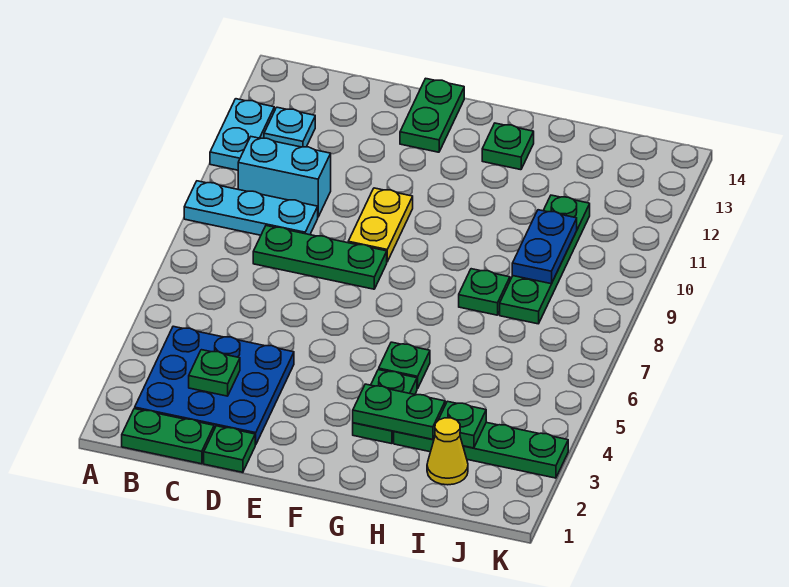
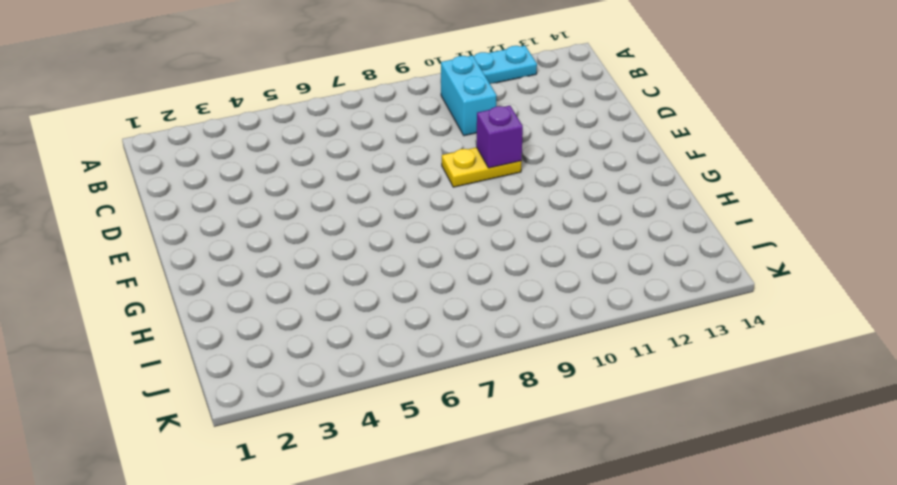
purple brick E10 level 2 -> none
none -> cyan plate A9:C9 level 1
none -> green plate B1:C1 level 1
none -> blue plate B2:D4 level 1

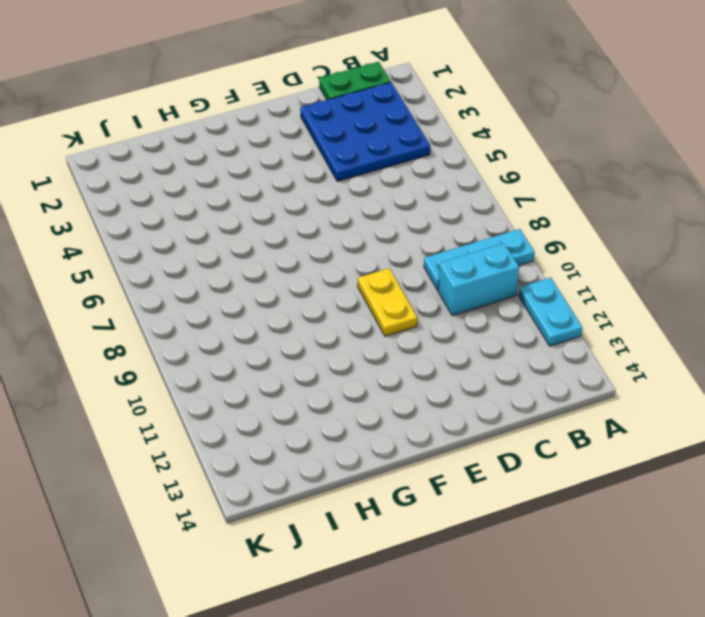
none -> cyan plate B12 level 1
none -> green plate C8:E8 level 1
none -> green plate D1 level 1

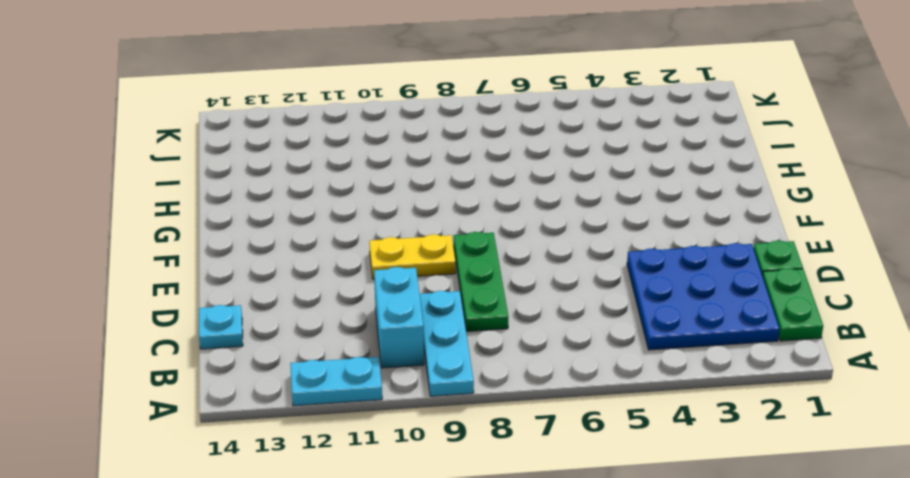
cyan plate C14 level 1 -> cyan plate B12 level 1
none -> green plate E13:E14 level 1
none -> green plate G3:G4 level 1
none -> green plate G5 level 1

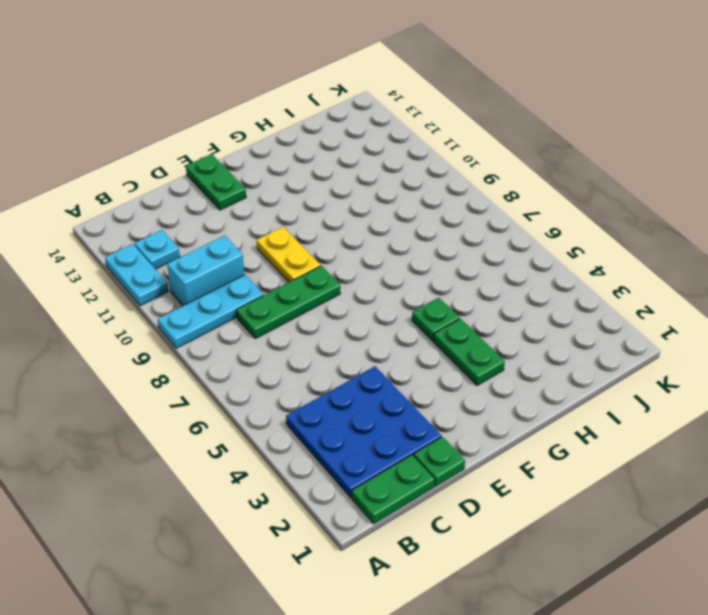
none -> green plate G13 level 1
none -> green plate H3:K3 level 1
none -> green plate H8 level 1

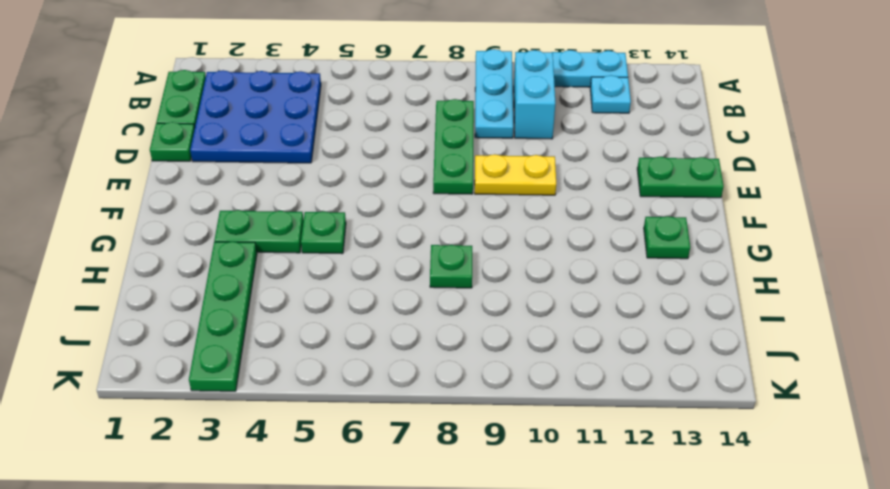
none -> yellow cone I2 level 1
none -> green plate I8:I11 level 1
none -> green plate C3 level 2

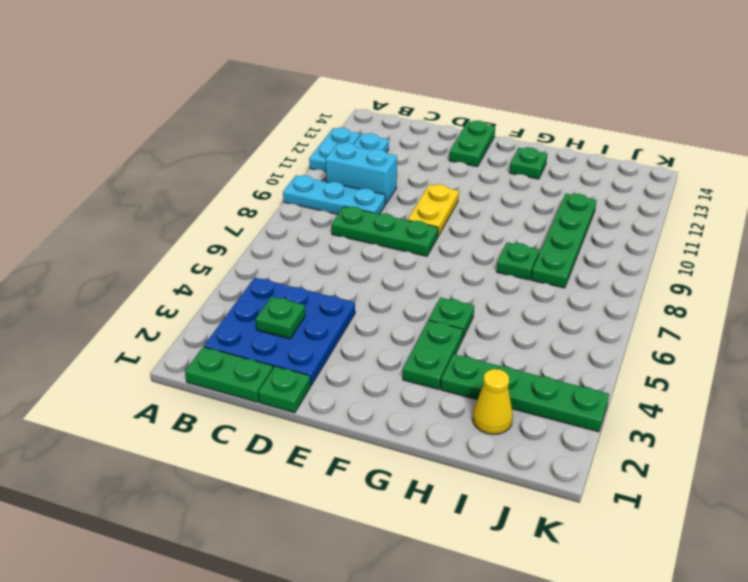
none -> green plate G3:H3 level 2
none -> green plate I3 level 2
none -> blue plate I9:I10 level 2

